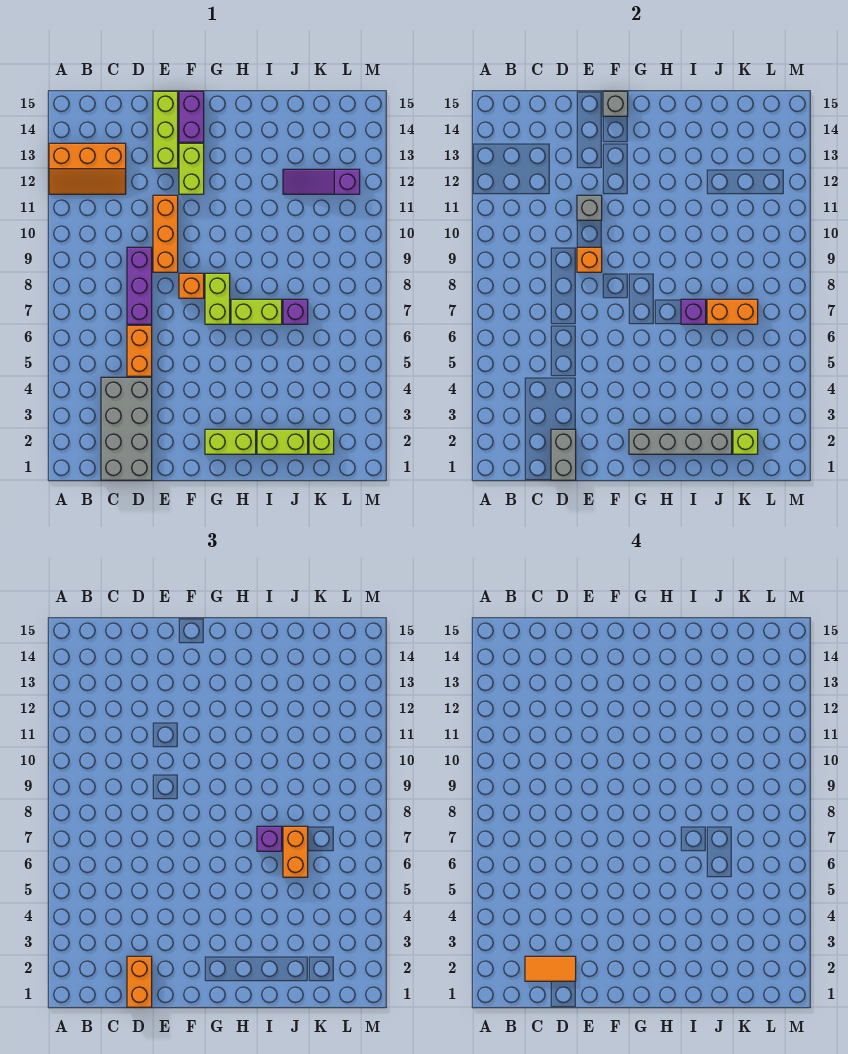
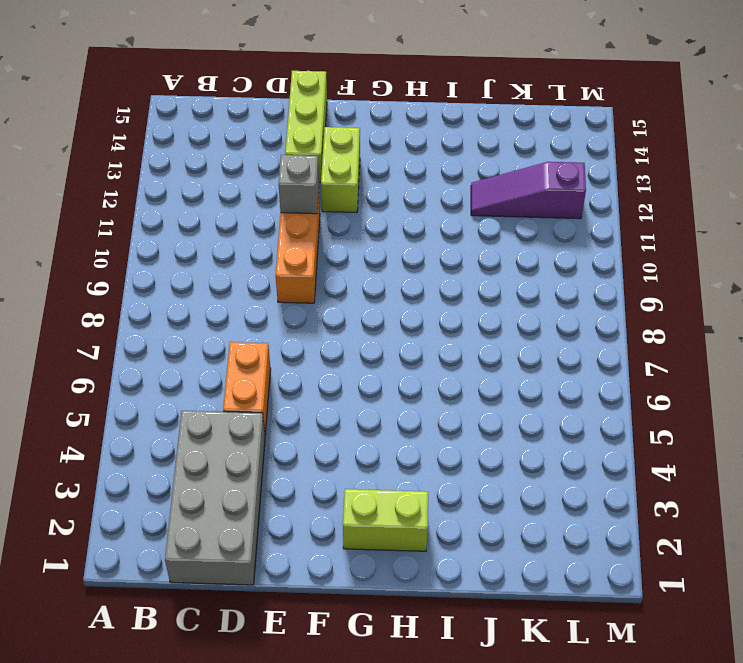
none -> orange slope A12:C13 level 1 top 13
none -> purple brick D7:D9 level 1
none -> orange brick F8 level 1

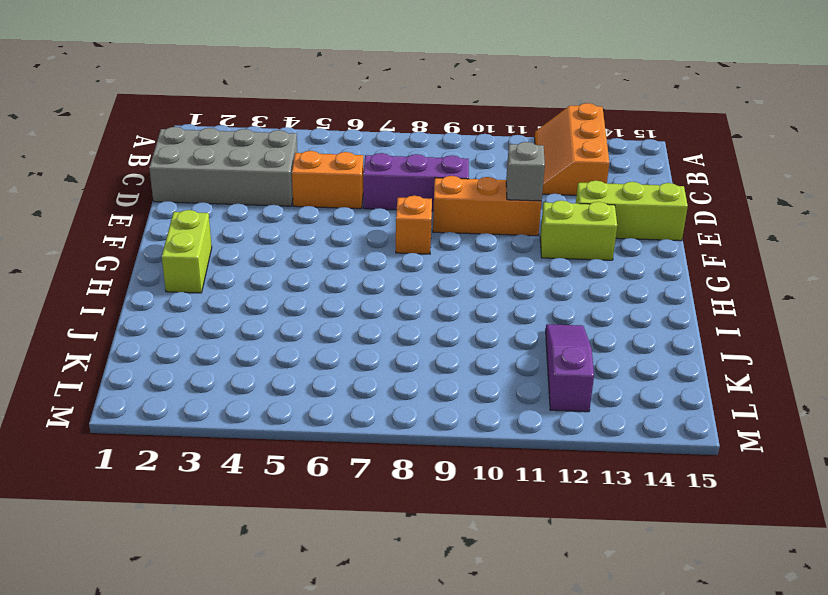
none -> purple brick F14:F15 level 1
none -> lime brick G7:G8 level 1
none -> lime brick H7:I7 level 1

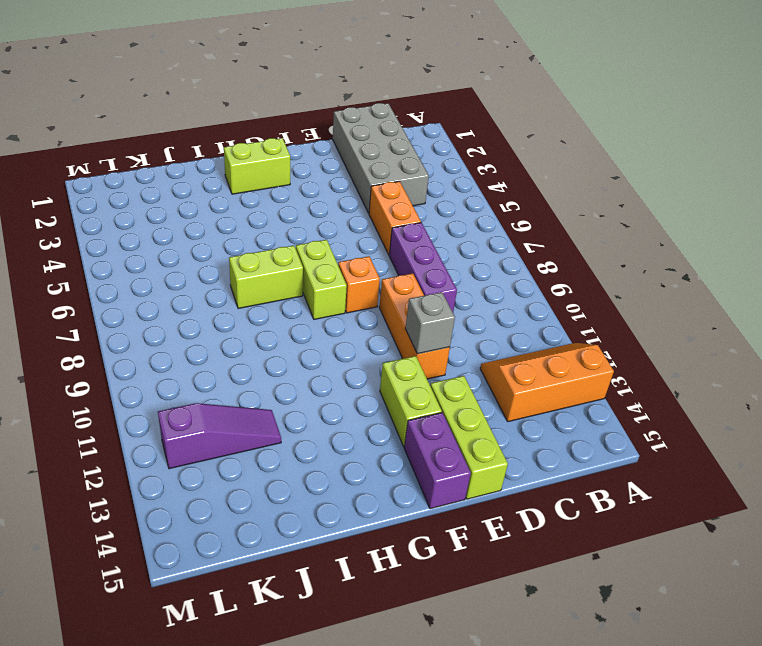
none -> lime brick I2:J2 level 1
none -> purple brick J7 level 1
none -> lime brick K2 level 1

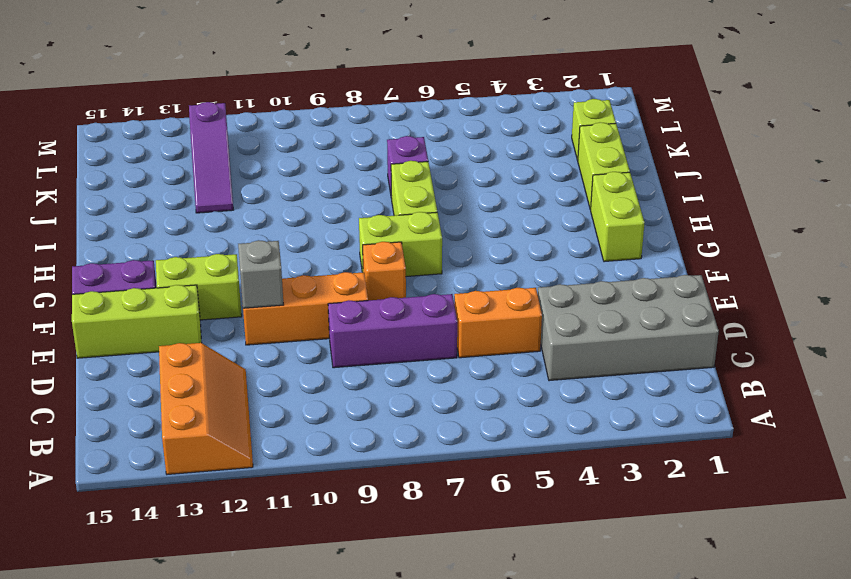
none -> grey brick D1:D2 level 2
none -> orange brick E9 level 2
none -> grey brick F15 level 2

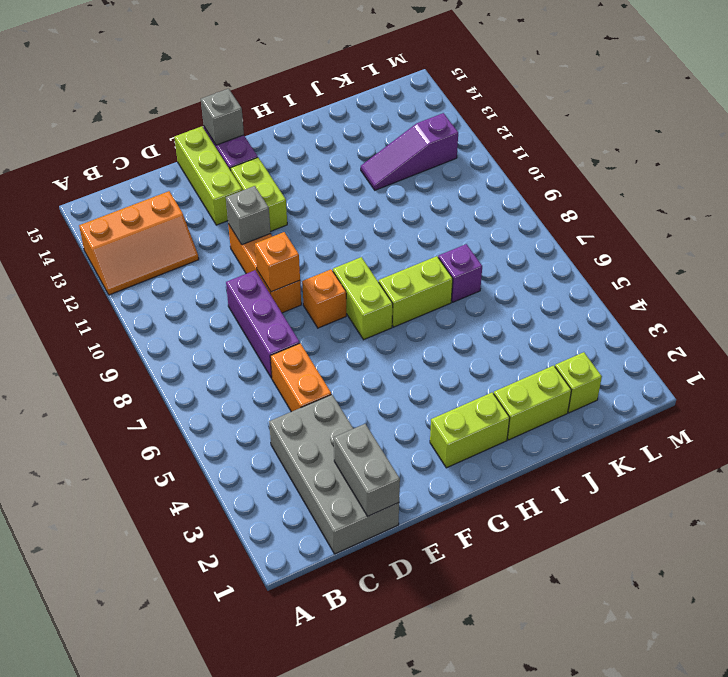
none -> grey brick G2:J2 level 2
none -> purple brick I7 level 2
none -> orange brick J7:K7 level 2

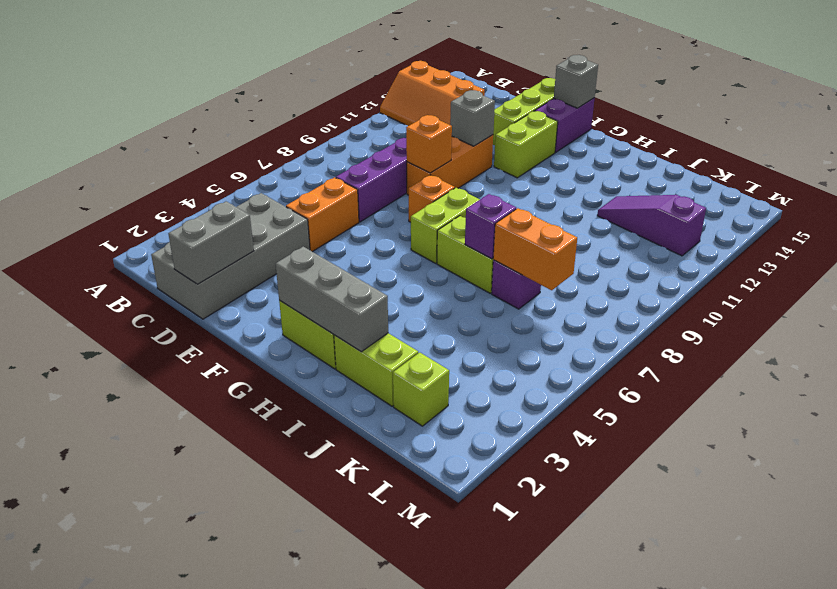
grey brick G2:I2 level 2 -> grey brick G2:J2 level 2
none -> lime brick K2 level 2
none -> orange brick D1:D2 level 3
none -> purple brick I7 level 3

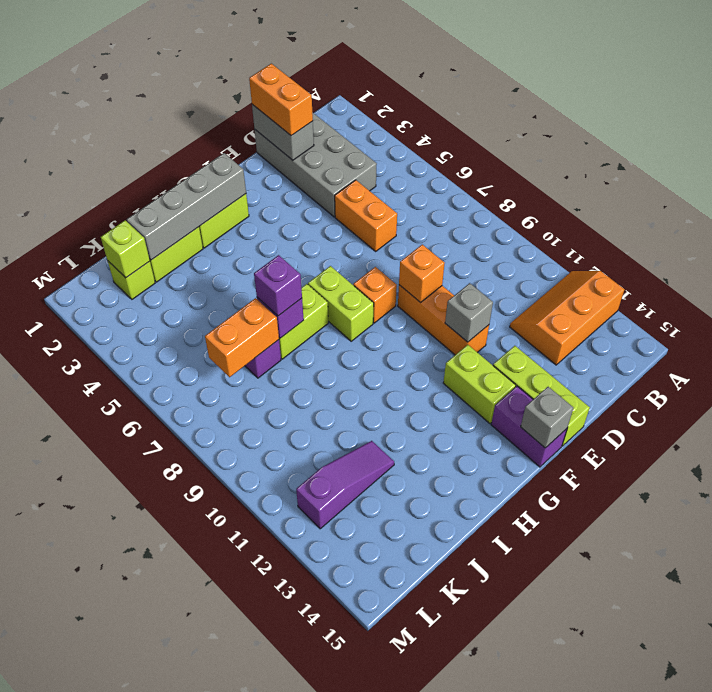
none -> purple brick D7:D9 level 1
none -> orange brick J6:J7 level 3
none -> orange tile C2:D2 level 4

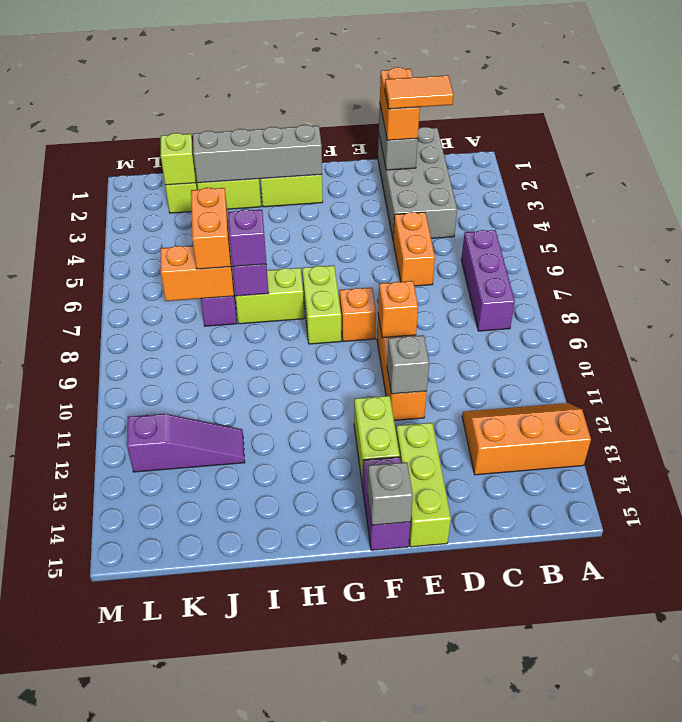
purple brick B6:B8 level 1 -> purple brick D7:D9 level 1

